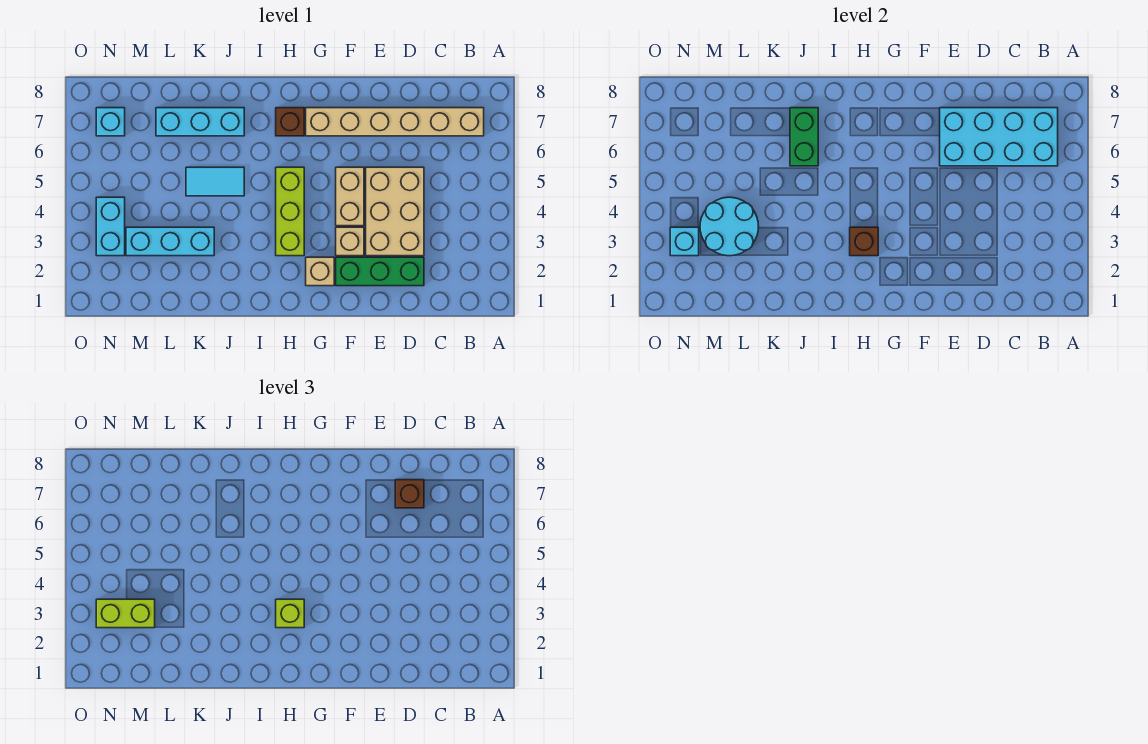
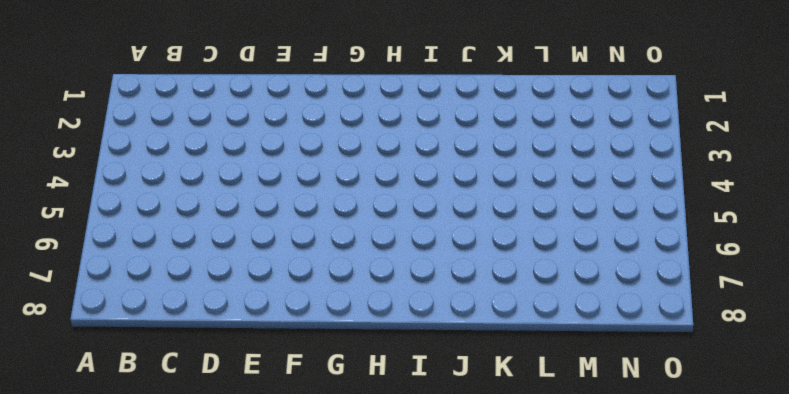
none -> tan brick B7:G7 level 1
none -> green brick D2:F2 level 1
none -> tan brick D3:E5 level 1

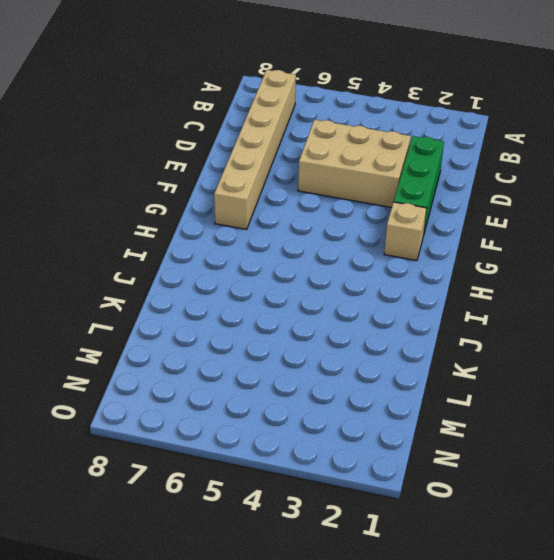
none -> tan brick F3 level 1
none -> tan brick F4:F5 level 1
none -> lime brick H3:H5 level 1

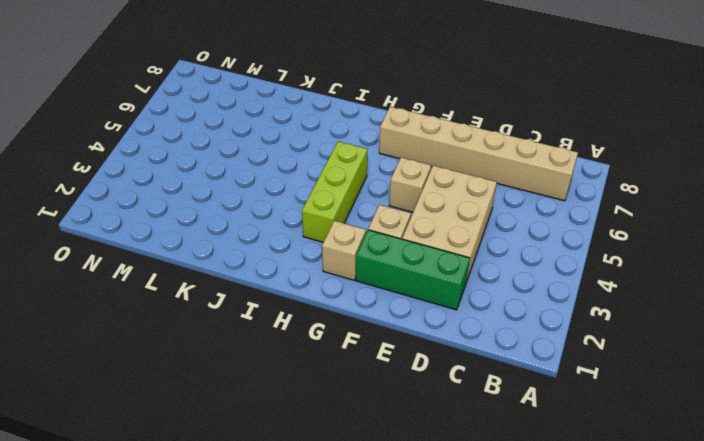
tan brick F5 level 1 -> tan brick F4:F5 level 1
none -> brown brick H7 level 1
none -> cyan tile J5:K5 level 1
none -> cyan brick J7:L7 level 1

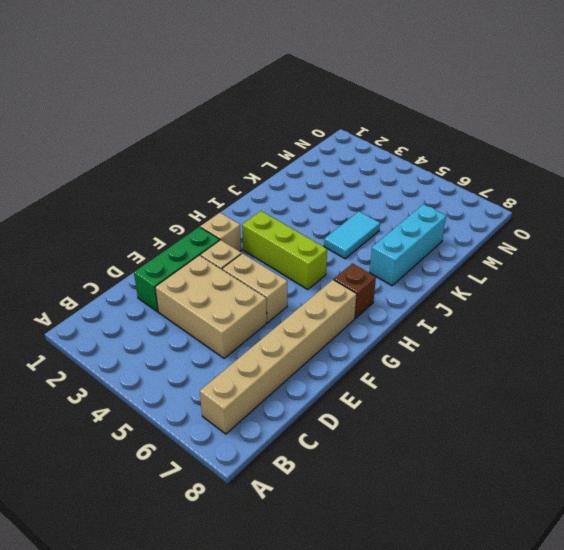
none -> cyan brick K3:M3 level 1
none -> cyan brick N3:N4 level 1
none -> cyan brick N7 level 1

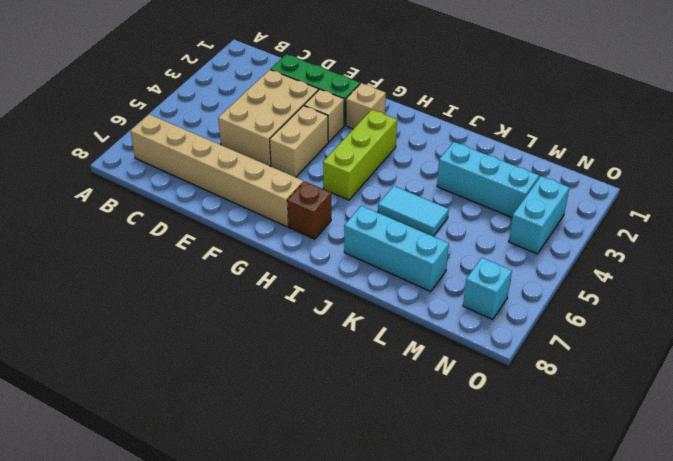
none -> cyan brick B6:E7 level 2
none -> brown brick H3 level 2
none -> green brick J6:J7 level 2

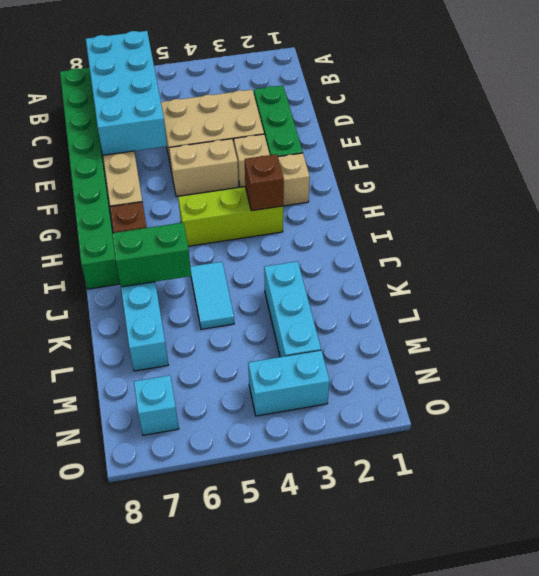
green brick B8:I8 level 1 -> none
none -> cyan round brick L3:M4 level 2
none -> cyan brick N3 level 2
none -> brown brick D7 level 3

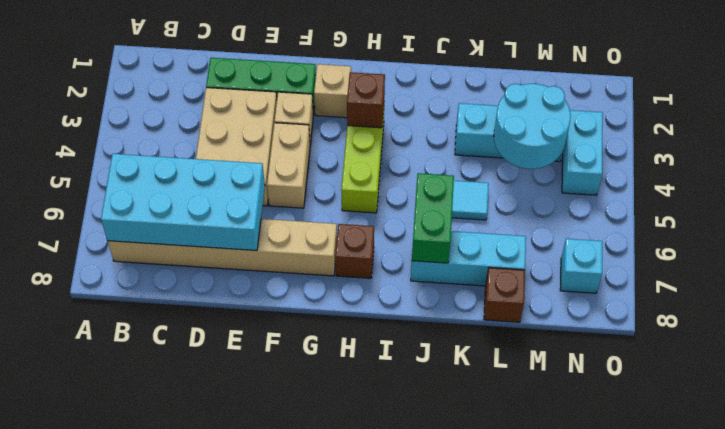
brown brick L8 level 1 -> brown brick D7 level 3
none -> cyan brick N3 level 2
none -> lime brick H3 level 3
none -> lime brick M3:N3 level 3

